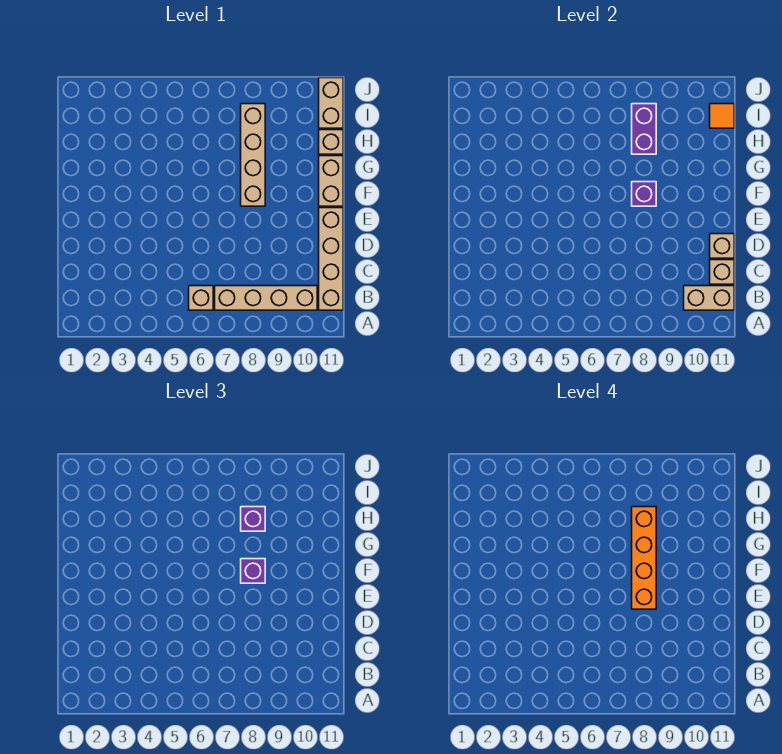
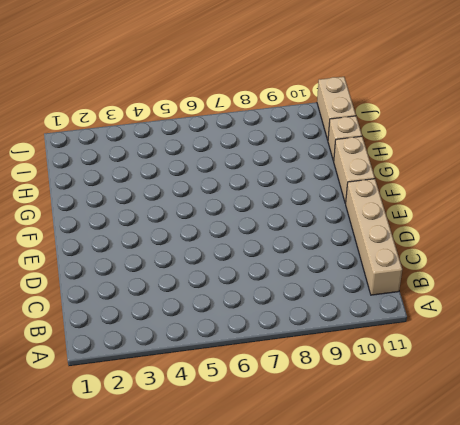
none -> tan brick B6 level 1
none -> tan brick B7:B10 level 1
none -> tan brick F8:I8 level 1

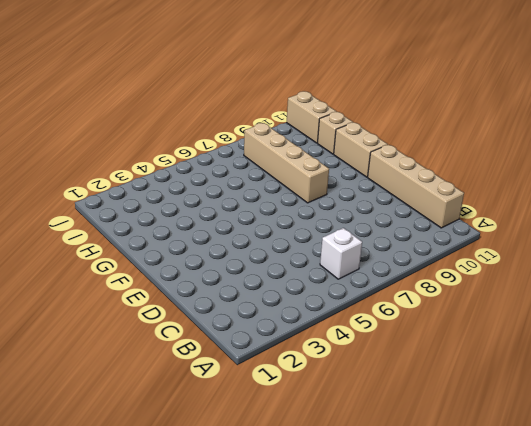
white brick B6 level 1 -> tan brick B6 level 1
none -> tan brick B7:B10 level 1
none -> tan brick B10:B11 level 2
none -> tan brick C11 level 2

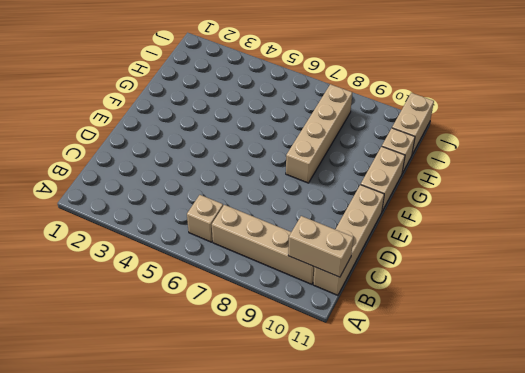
none -> tan brick C11 level 2
none -> tan brick D11 level 2
none -> purple brick F8 level 2

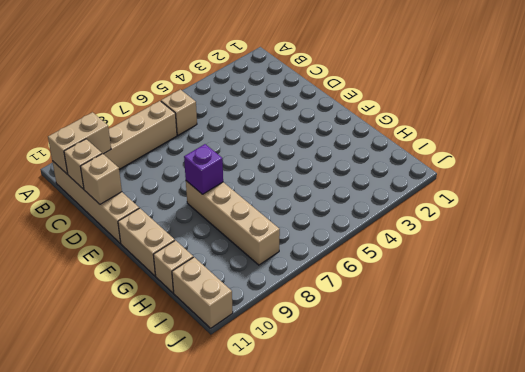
none -> purple brick H8:I8 level 2
none -> orange tile I11 level 2
none -> purple brick F8 level 3

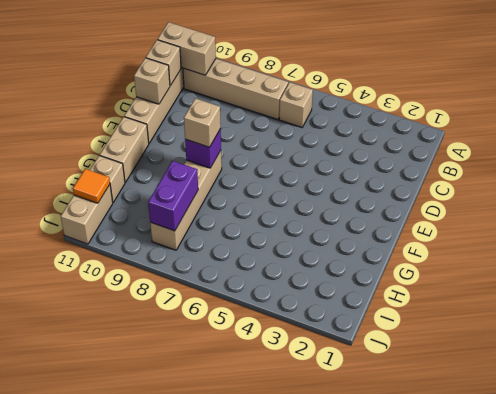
tan brick F8 level 3 -> purple brick F8 level 3
none -> purple brick H8 level 3
none -> orange brick E8:H8 level 4

